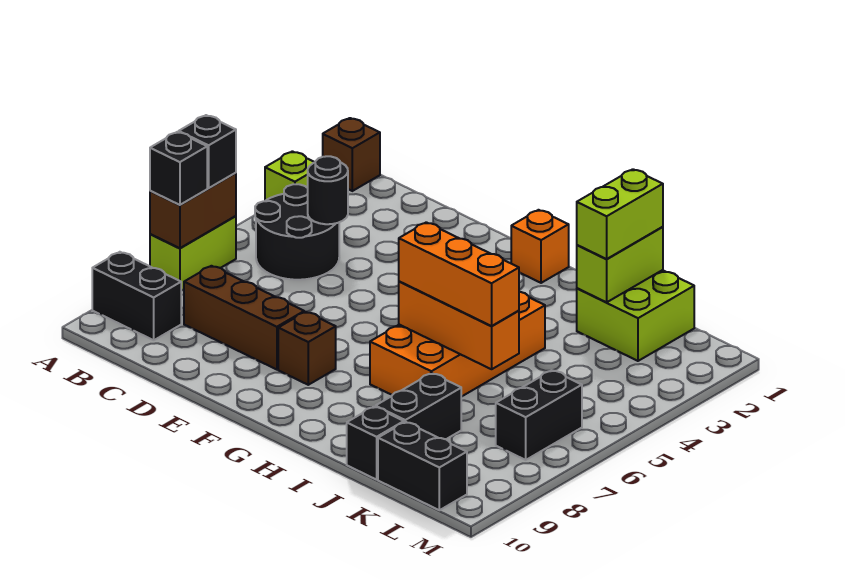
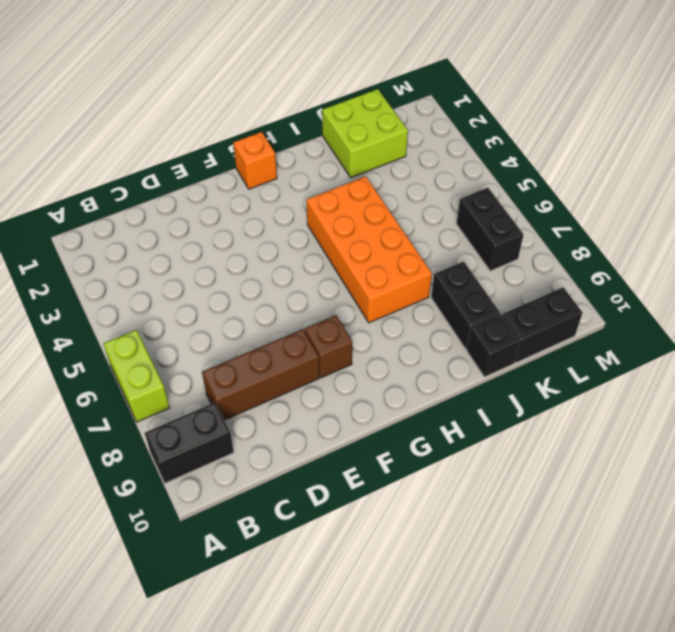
none -> brown brick A1 level 1
none -> lime brick A3 level 1
none -> black round brick B4:C5 level 1

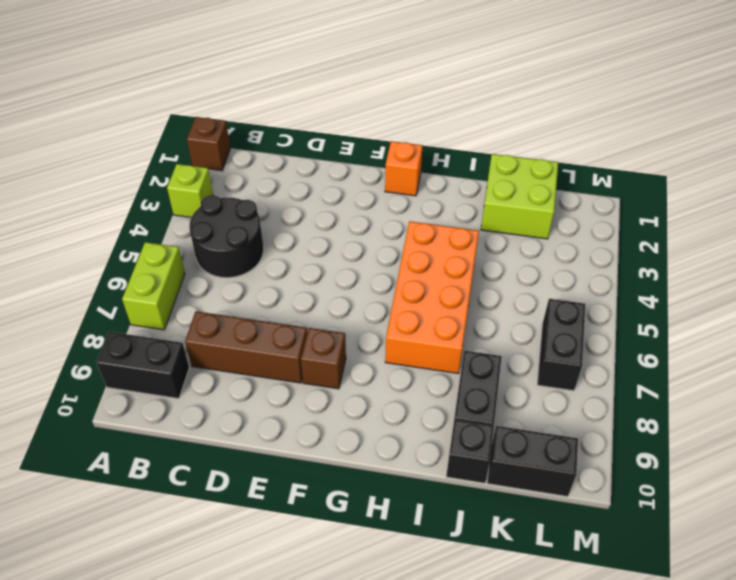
none -> brown brick A6:A7 level 2
none -> black round brick C4 level 2
none -> orange brick H6:J6 level 2

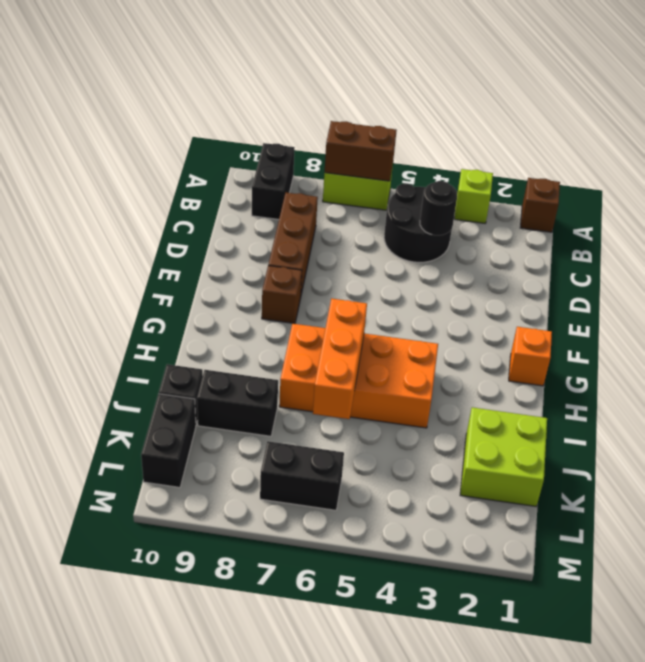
none -> lime brick J1:J2 level 2
none -> black brick A6 level 3
none -> black brick A7 level 3

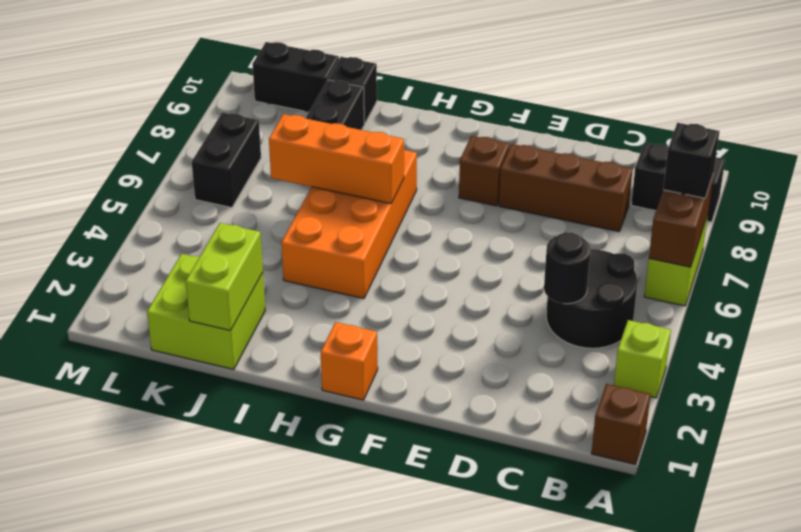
none -> black brick A6 level 3
none -> orange brick H6:J6 level 3
none -> lime brick J1:J2 level 3

